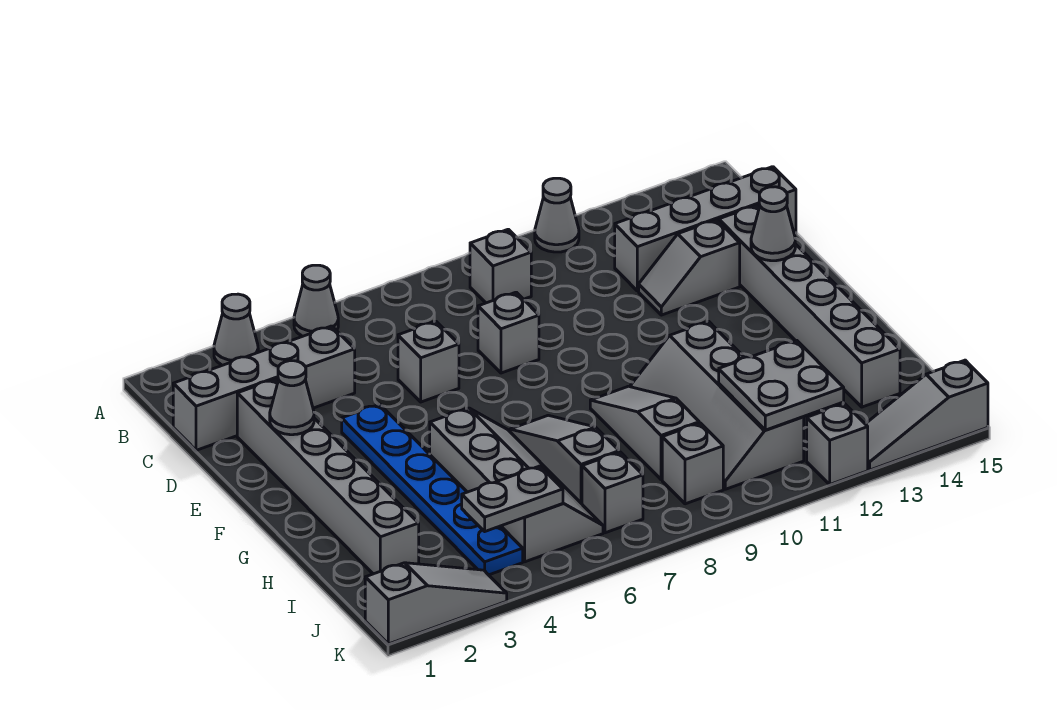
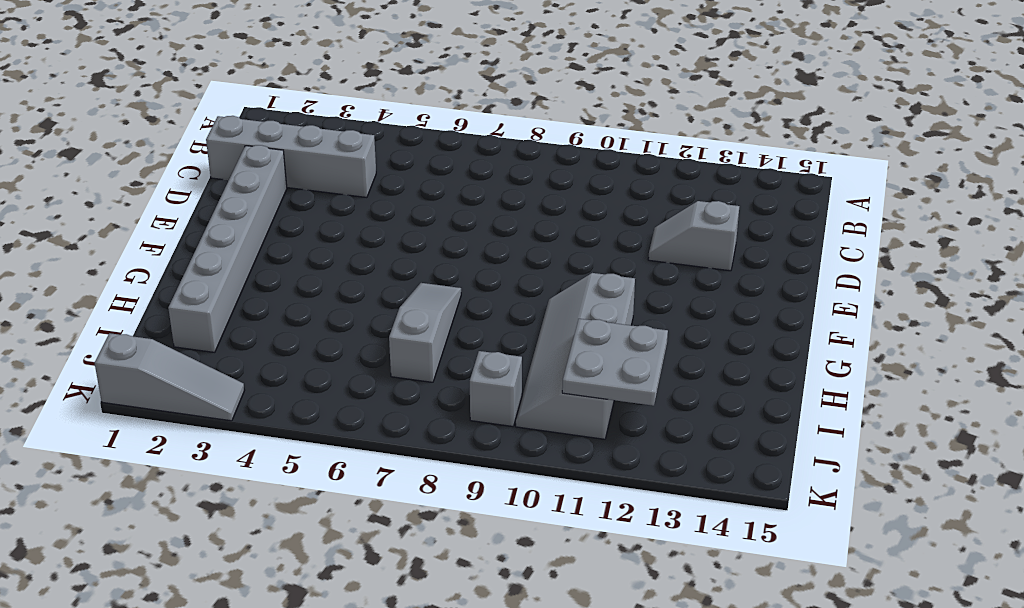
none -> grey cone A3 level 1
none -> grey cone A5 level 1
none -> grey cone A11 level 1

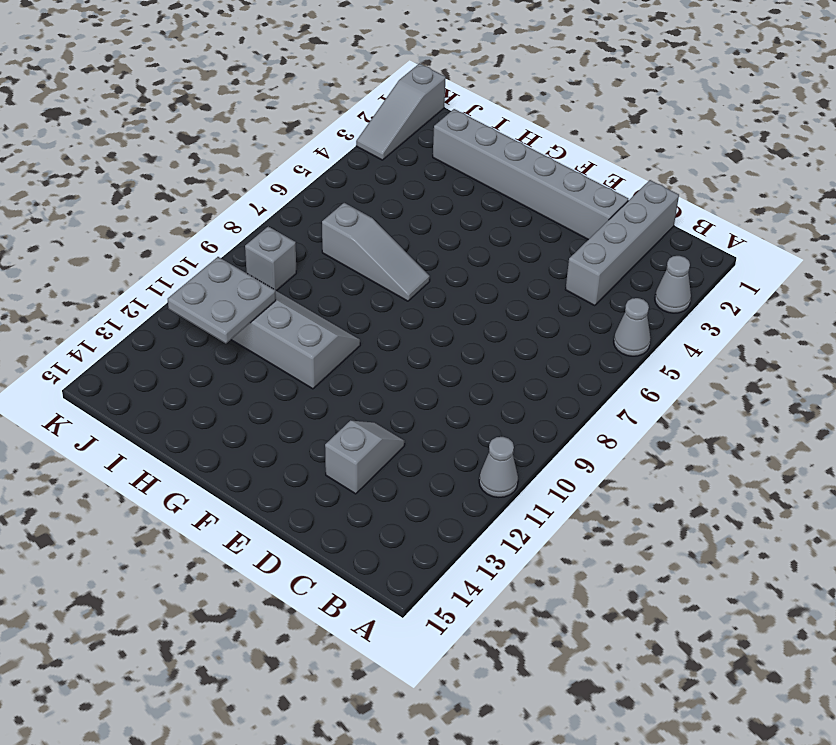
none -> grey brick B9 level 1
none -> grey brick C12:C15 level 1
none -> grey brick D6 level 1

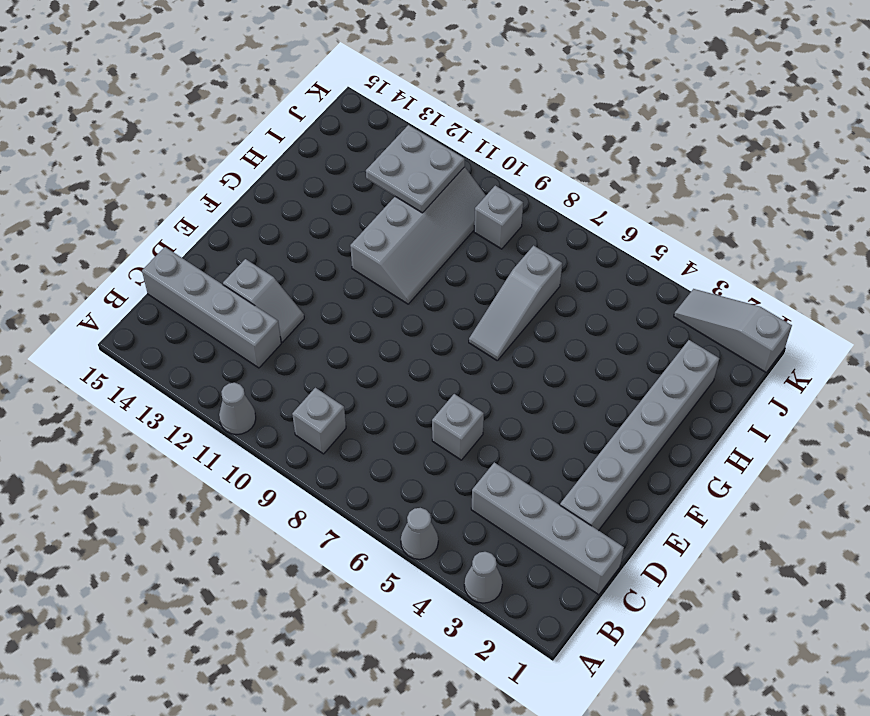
none -> grey brick D8 level 1
none -> grey brick D14:I14 level 1
none -> blue plate E4:J4 level 1

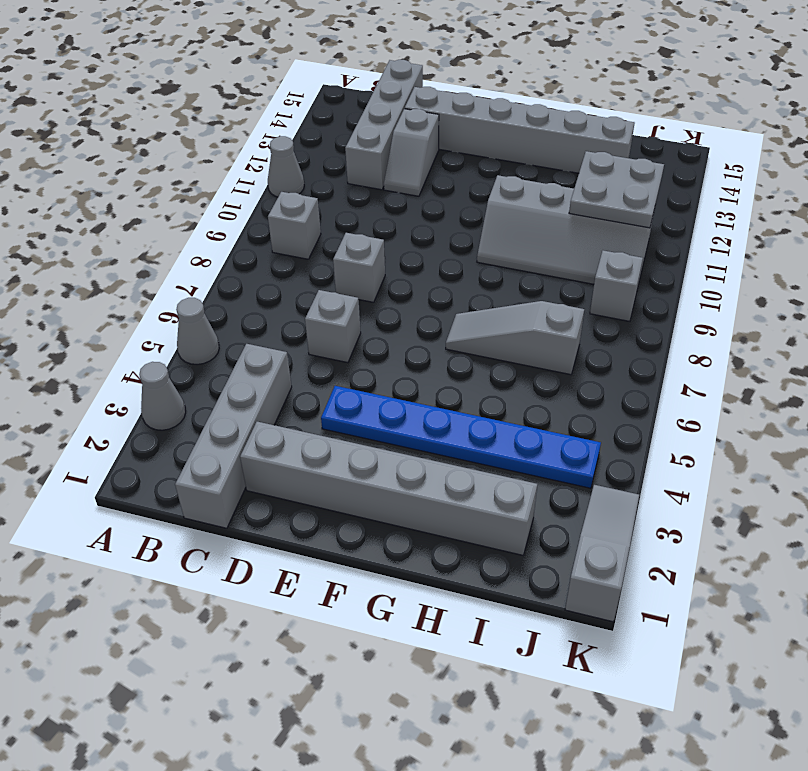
none -> grey slope G5:J6 level 1 top 5
none -> grey slope G9:I9 level 1 top I
none -> grey brick J7 level 1

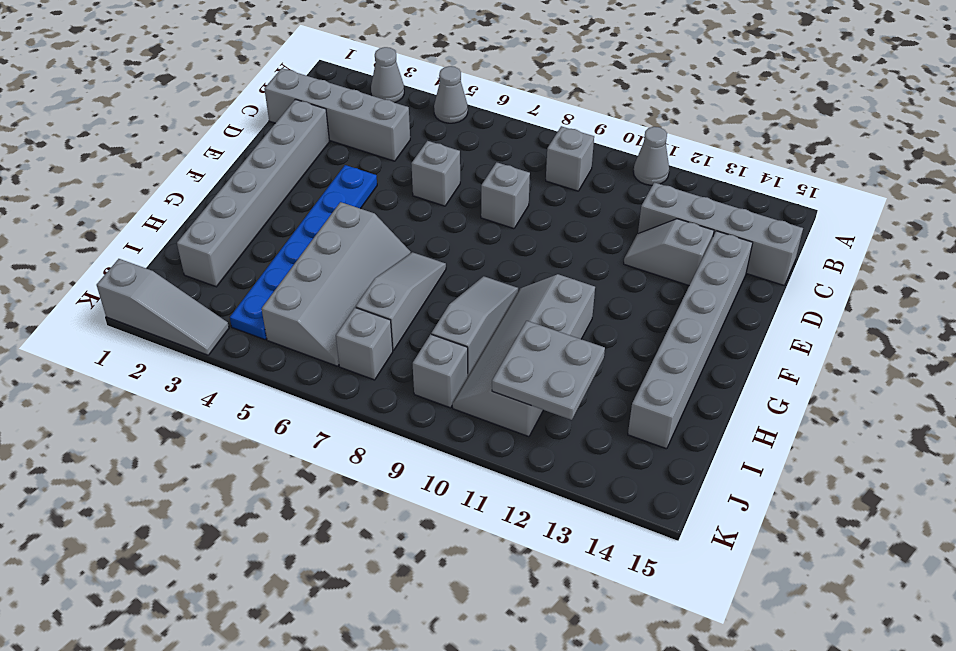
none -> grey brick K12 level 1
none -> grey slope K13:K15 level 1 top 15
none -> grey cone E2 level 2

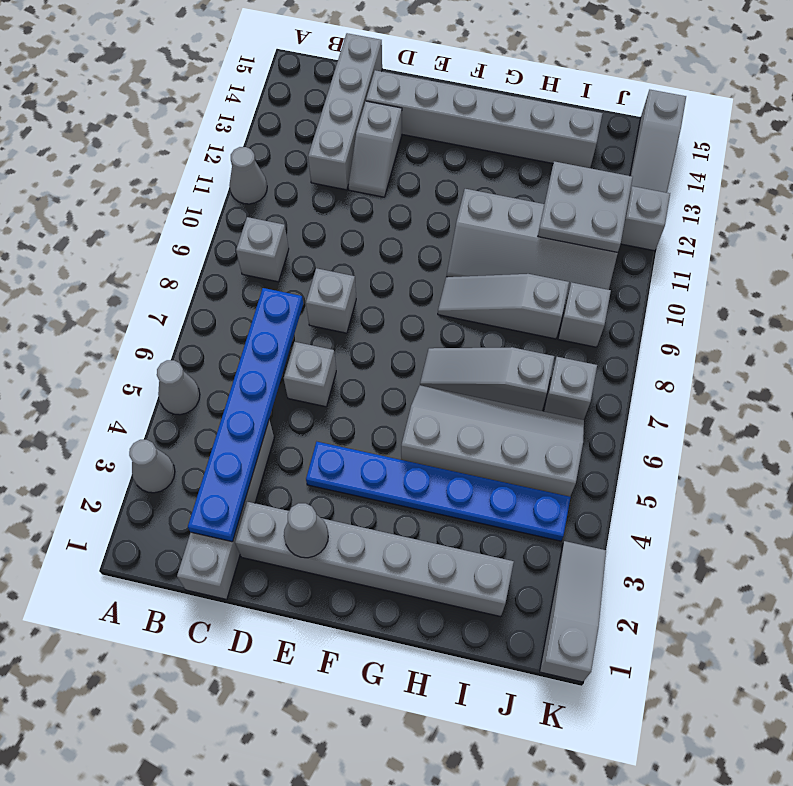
blue plate C2:C7 level 2 -> none
none -> grey cone E14 level 2
none -> grey plate J4:J5 level 2

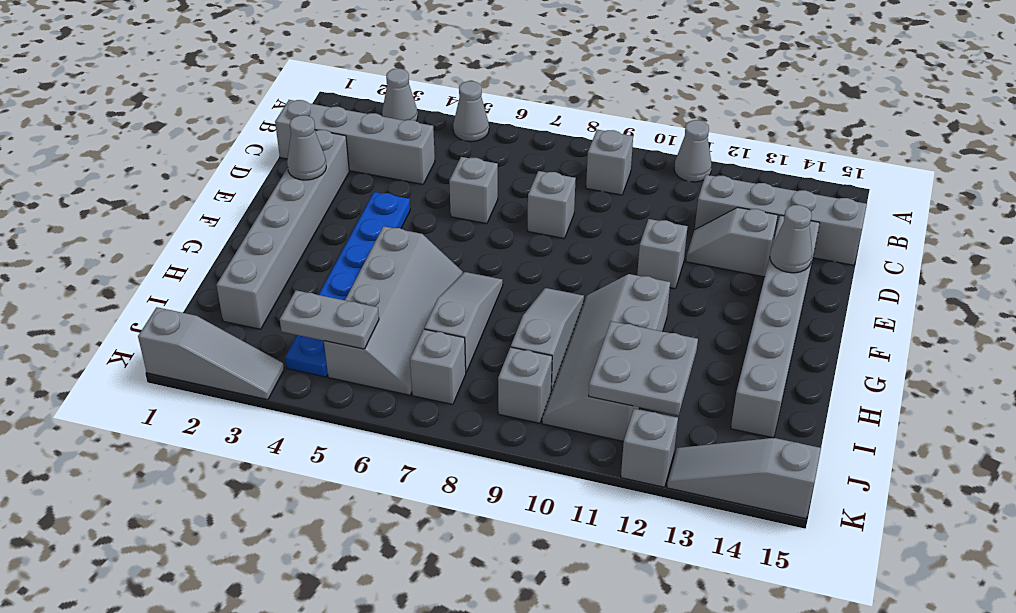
grey brick E11 level 1 -> none

